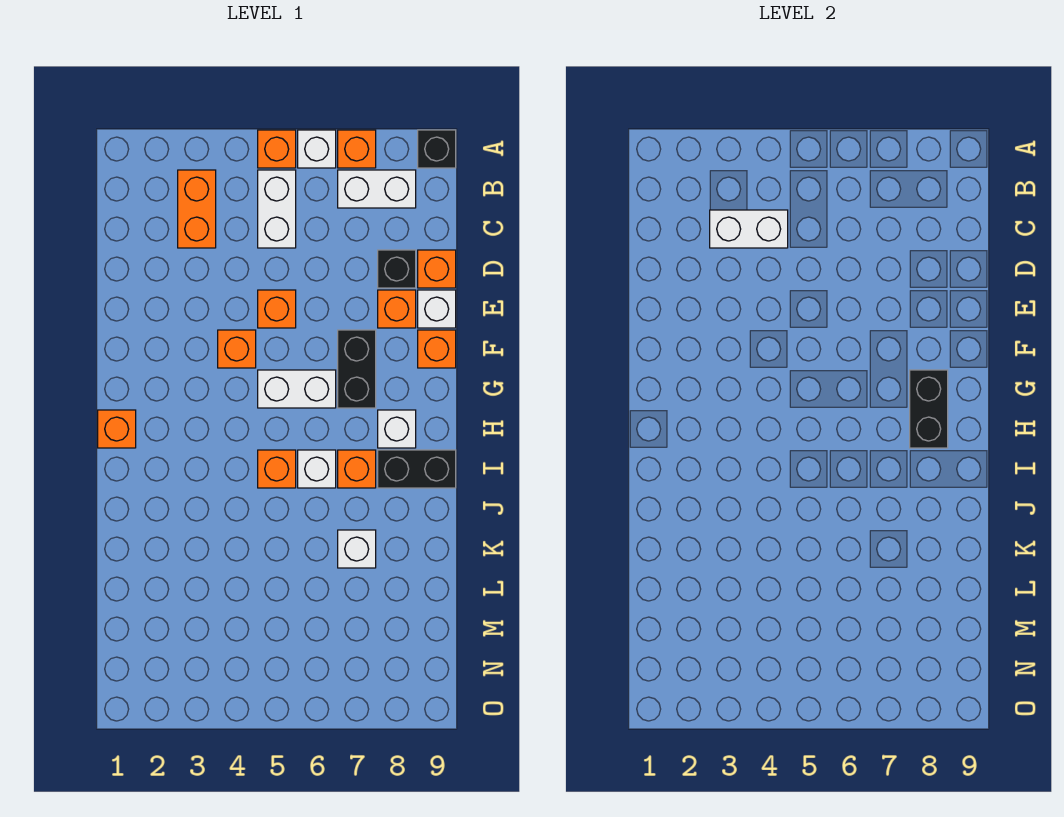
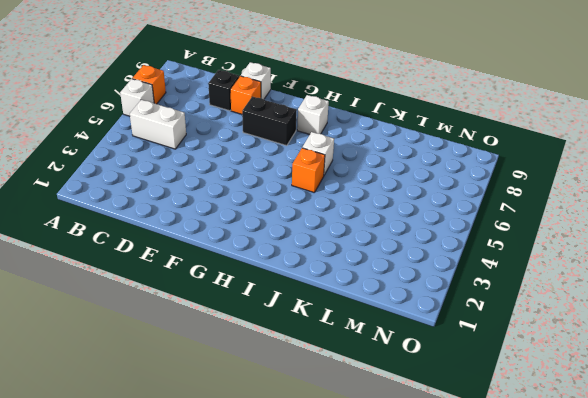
none -> orange brick A5 level 1
none -> black brick A9 level 1
none -> orange brick B3:C3 level 1

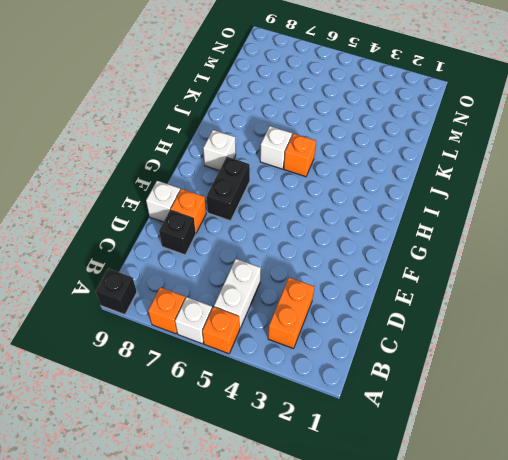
none -> white brick B7:B8 level 1
none -> orange brick D9 level 1
none -> orange brick E5 level 1

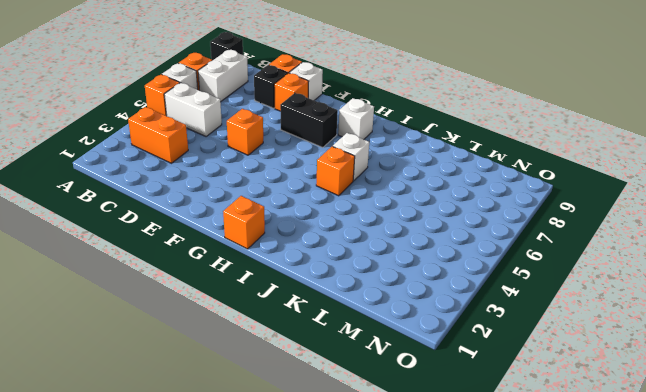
none -> orange brick F4 level 1
none -> orange brick F9 level 1
none -> white brick G5:G6 level 1

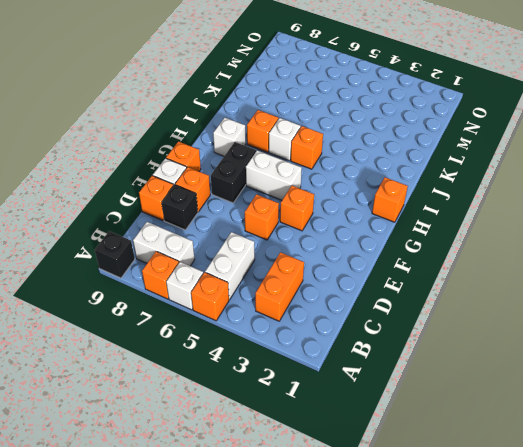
none -> black brick I8:I9 level 1
none -> white brick K7 level 1
none -> white brick C3:C4 level 2

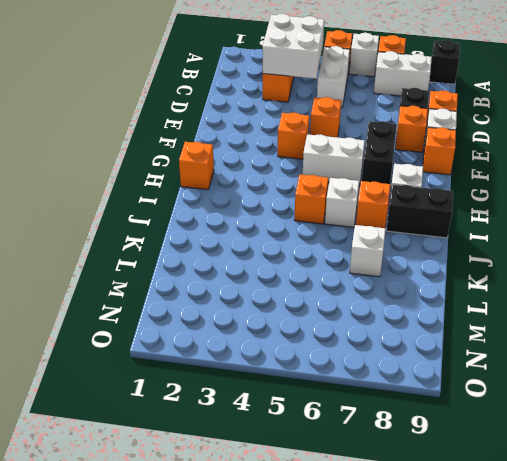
white brick B3:C4 level 2 -> white brick C3:C4 level 2
none -> black brick G8:H8 level 2

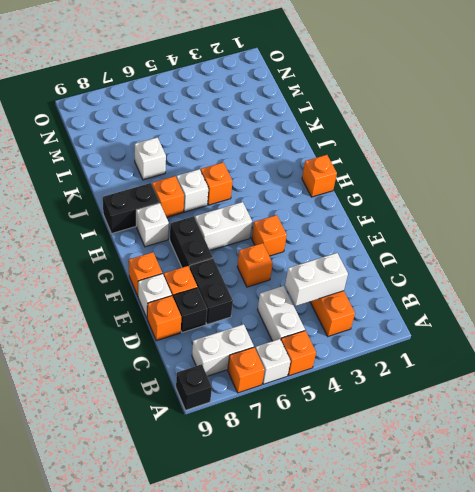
black brick D7:E7 level 1 -> black brick G8:H8 level 2

